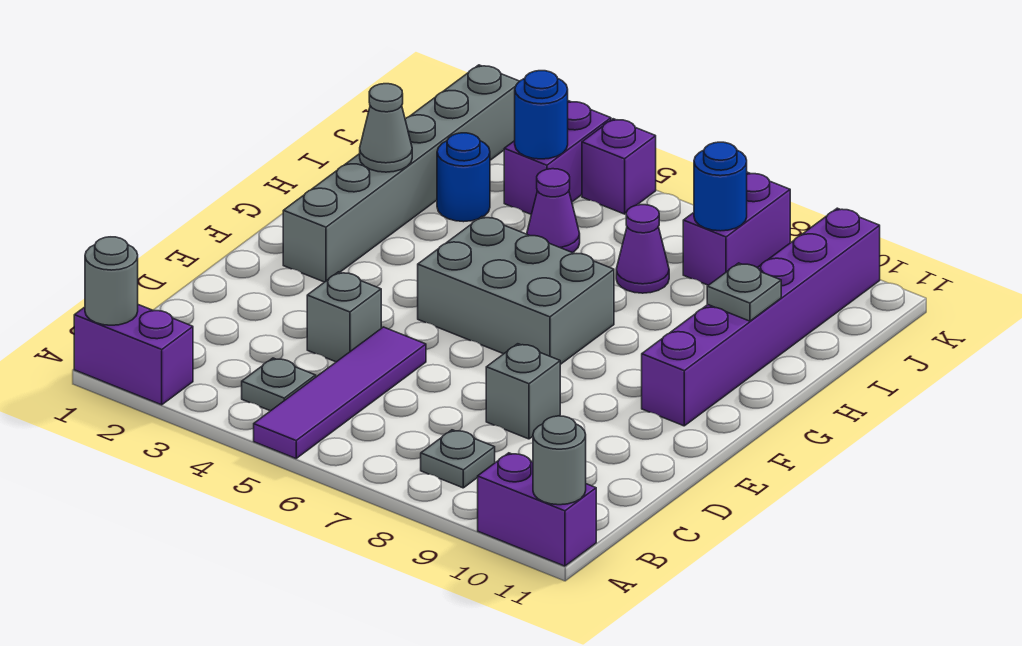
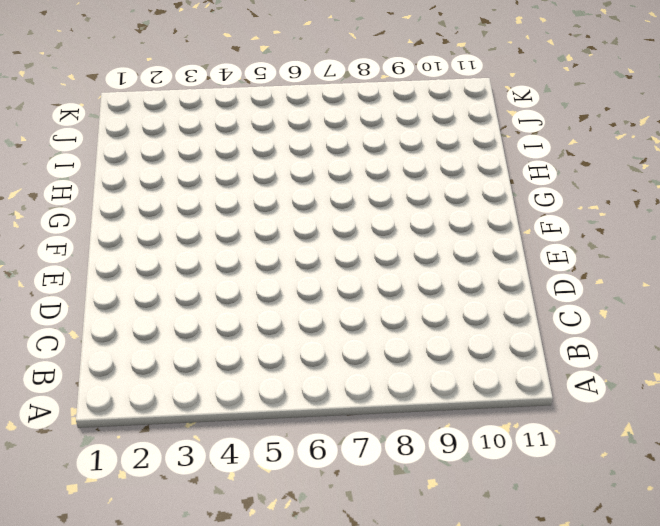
none -> purple brick A1:A2 level 1
none -> purple tile A5:D5 level 1
none -> purple brick A10:A11 level 1

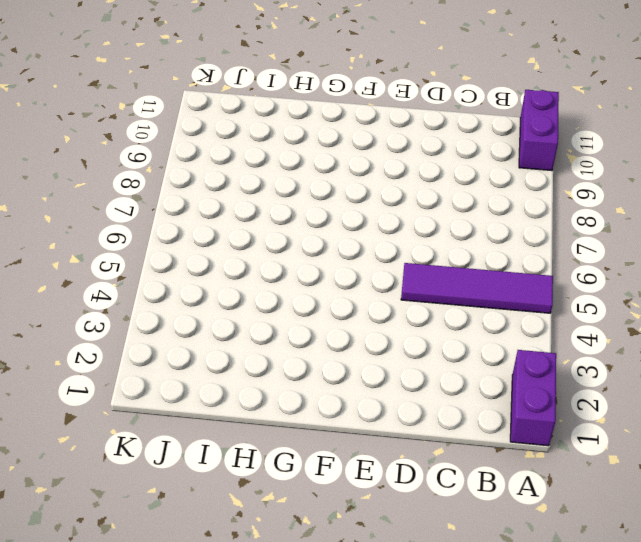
none -> grey plate B4 level 1
none -> grey plate B8 level 1
none -> grey brick D4 level 1

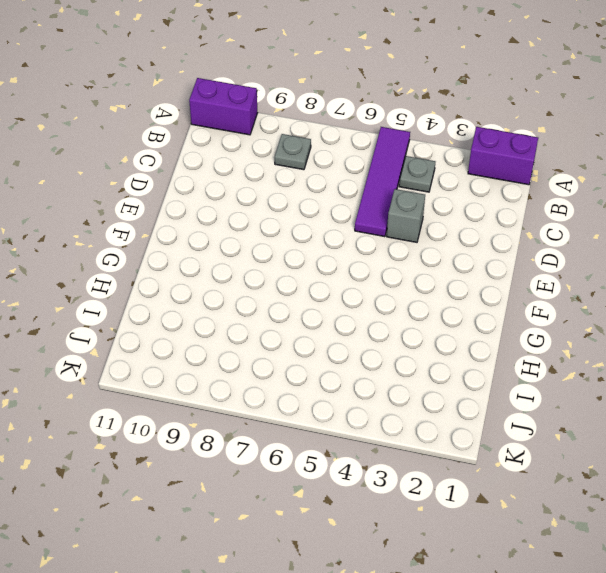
none -> grey brick D8 level 1
none -> grey brick F2:K2 level 1
none -> grey brick F5:G7 level 1

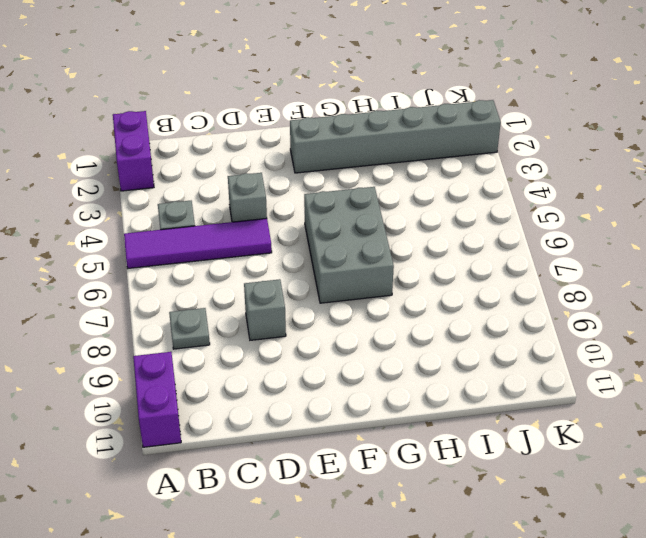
none -> purple brick F10:K10 level 1
none -> blue round brick I3 level 1
none -> purple cone I5 level 1

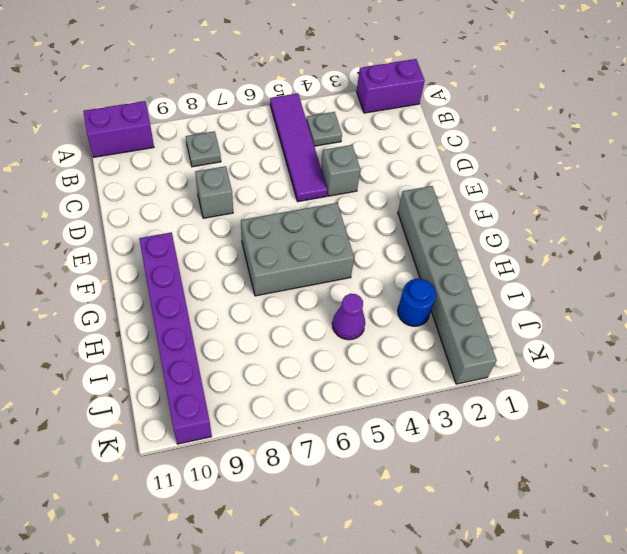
none -> purple cone I7 level 1
none -> purple brick J4:K4 level 1
none -> purple brick J8:K8 level 1

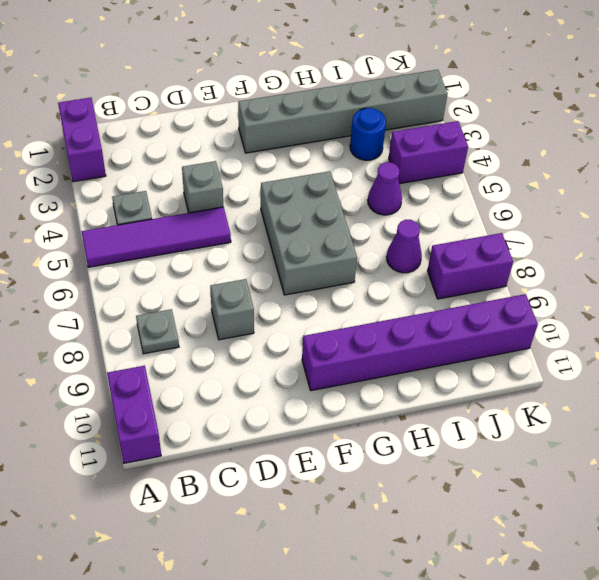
none -> purple brick K5 level 1
none -> grey round brick A1 level 2
none -> grey round brick A11 level 2

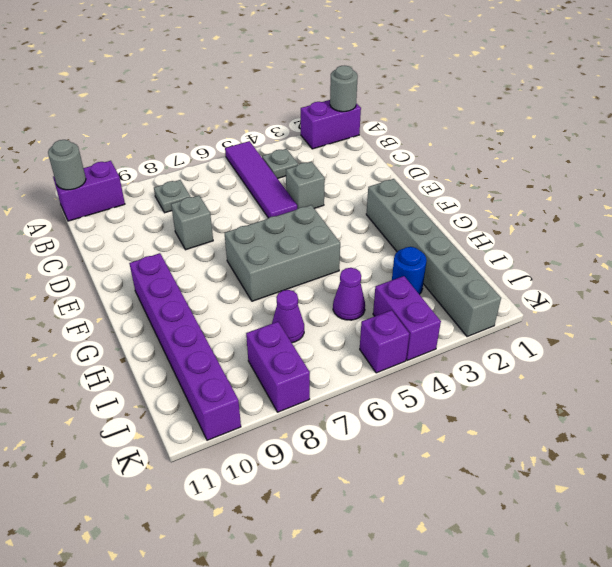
none -> grey cone H2 level 2
none -> grey plate H10 level 2
none -> blue round brick J4 level 2

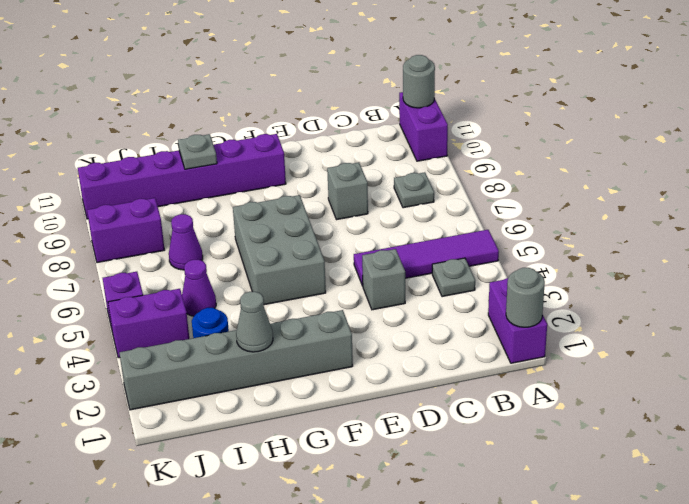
none -> blue round brick J4 level 2
none -> blue round brick J8 level 2

